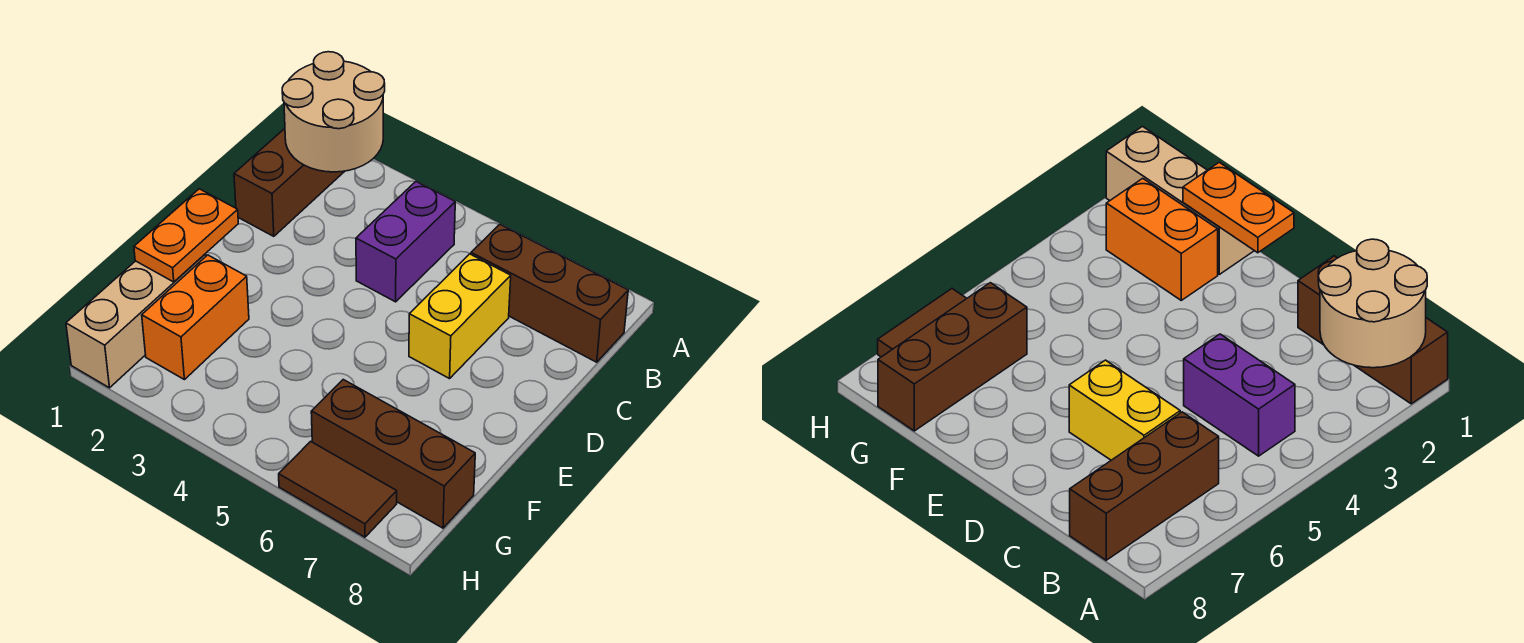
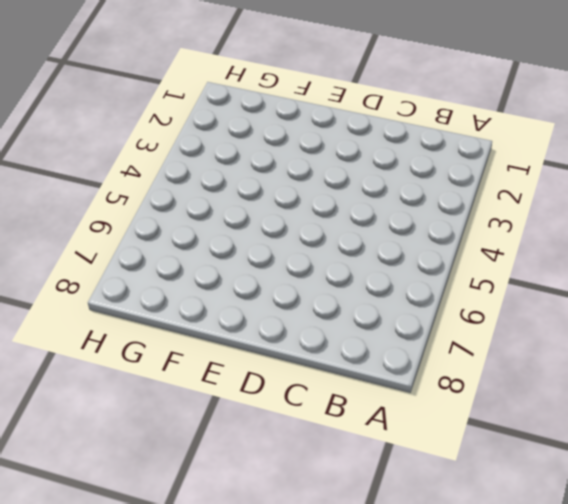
none -> brown brick A1:C1 level 1
none -> purple brick B4:C4 level 1

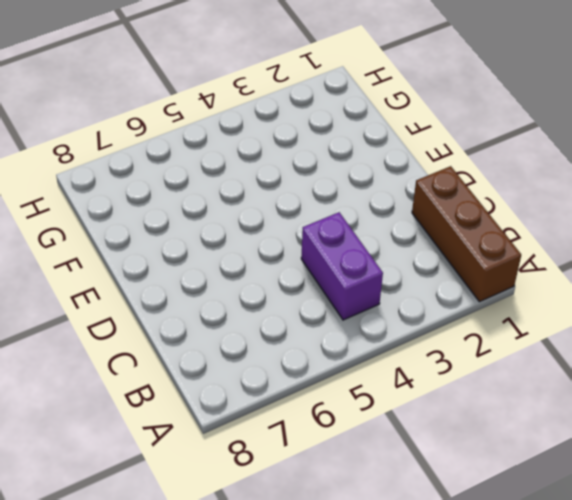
none -> brown brick B6:B8 level 1
none -> yellow brick C6:D6 level 1

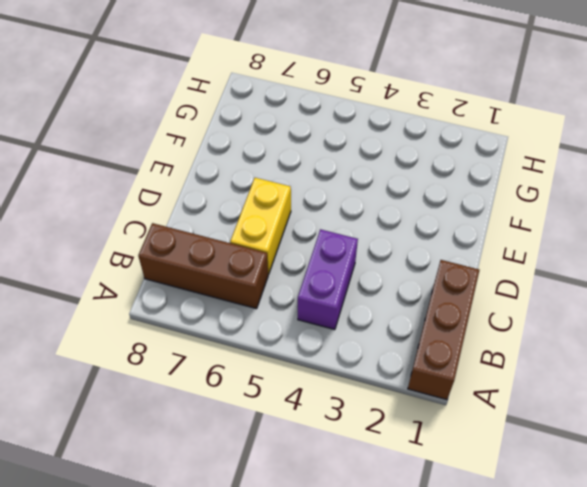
none -> tan brick F1:H1 level 1
none -> orange brick F2:G2 level 1

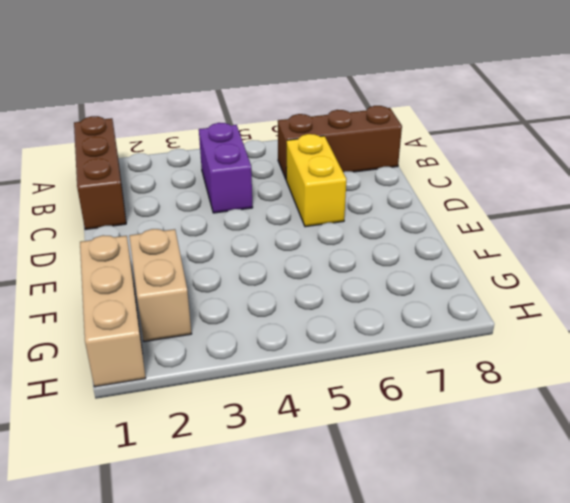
tan brick F2:G2 level 1 -> orange brick F2:G2 level 1
none -> brown brick G6:G8 level 1
none -> brown tile H6:H7 level 1

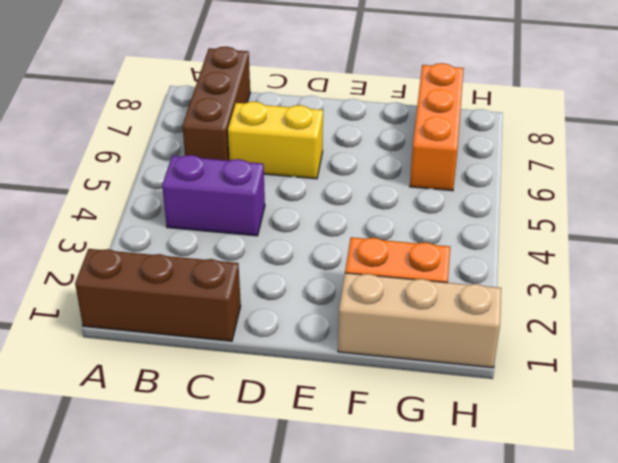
orange brick G6:G8 level 1 -> brown brick G6:G8 level 1
none -> brown tile H6:H7 level 1
none -> tan round brick A1:B2 level 2

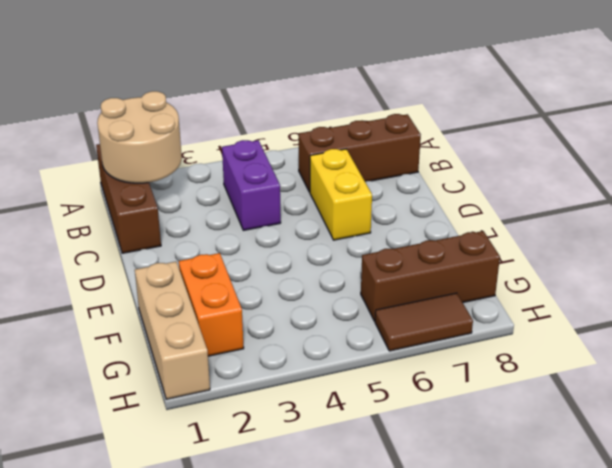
none -> orange plate E1:F1 level 2

